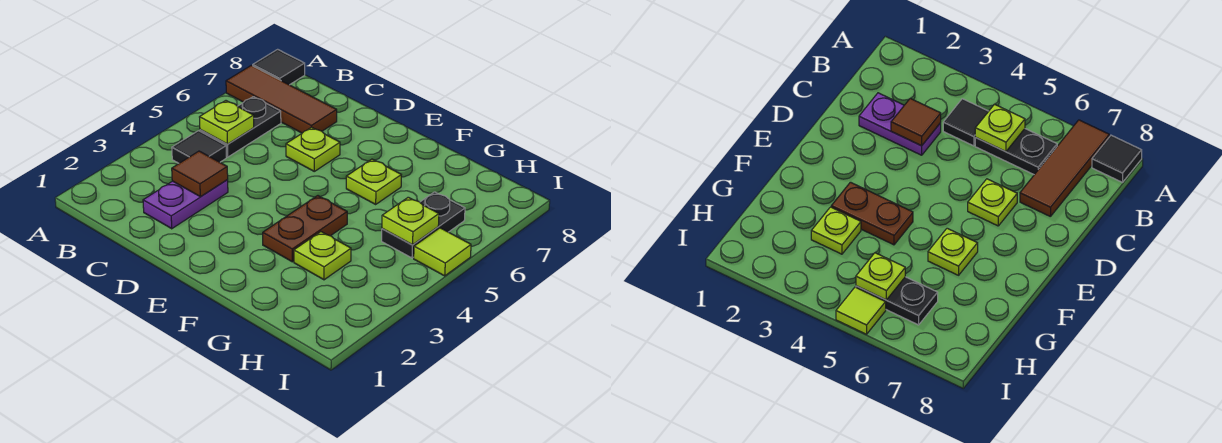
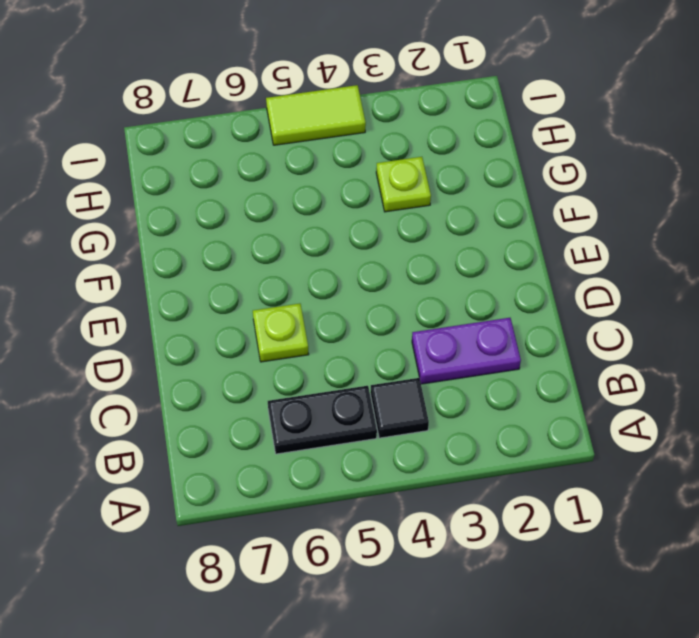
lime tile I4:I5 level 1 -> lime tile I5 level 1
none -> brown tile A7:C7 level 1
none -> black tile A8 level 1
none -> brown plate F3:F4 level 1

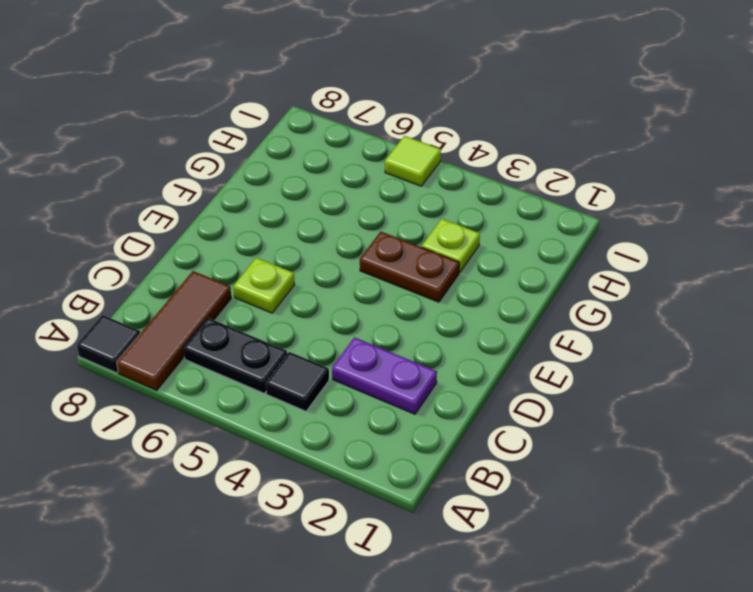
none -> lime plate F6 level 1
none -> black plate H5:H6 level 1
none -> lime plate B5 level 2

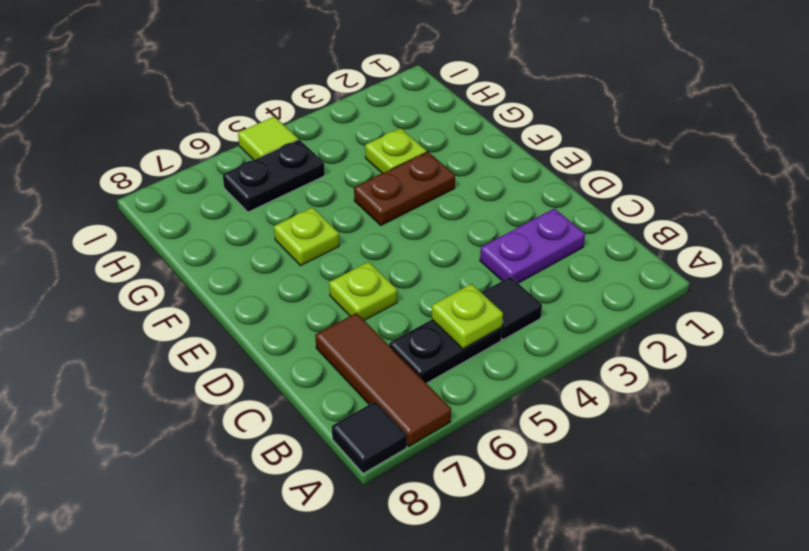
none -> brown tile C3 level 2
none -> lime plate H5 level 2

